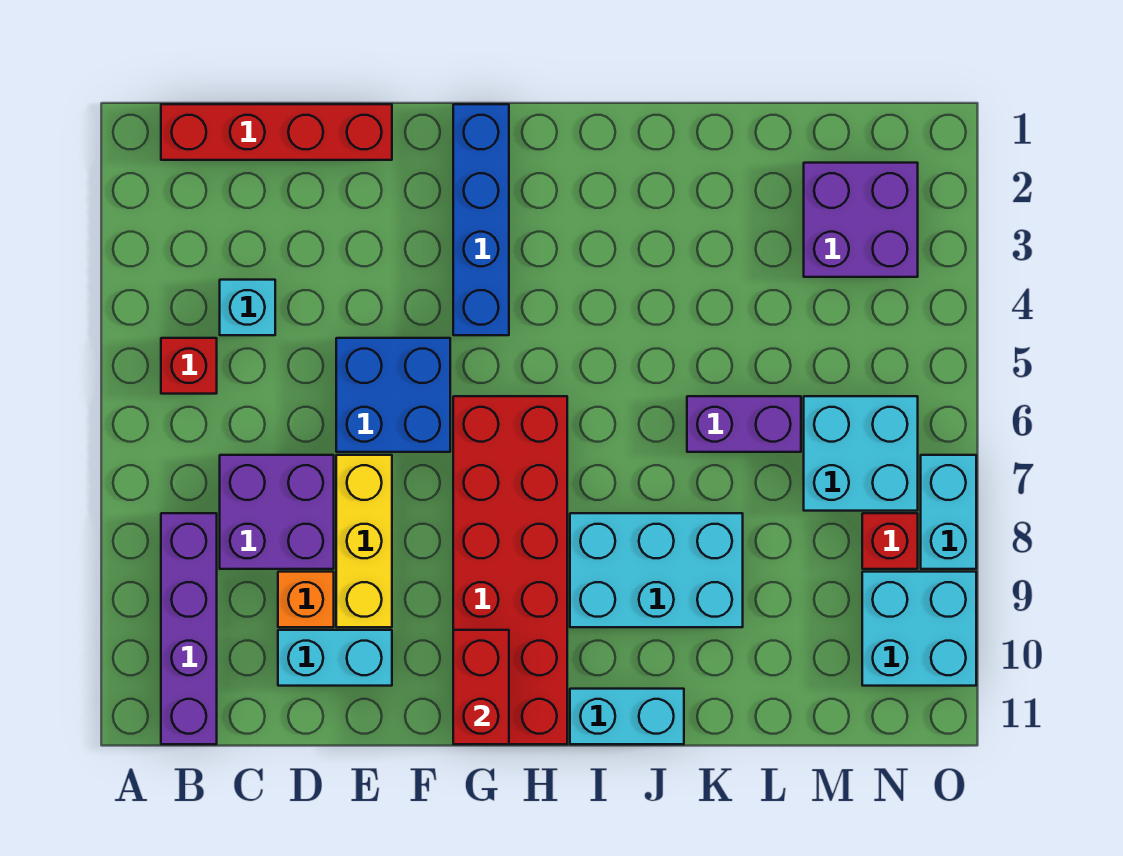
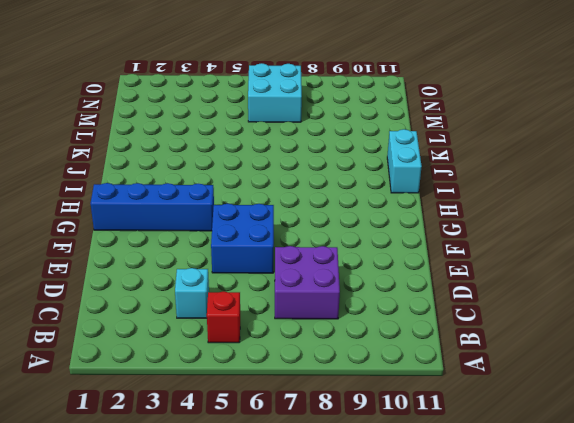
none -> red brick B1:E1 level 1
none -> purple brick B8:B11 level 1
none -> orange brick D9 level 1

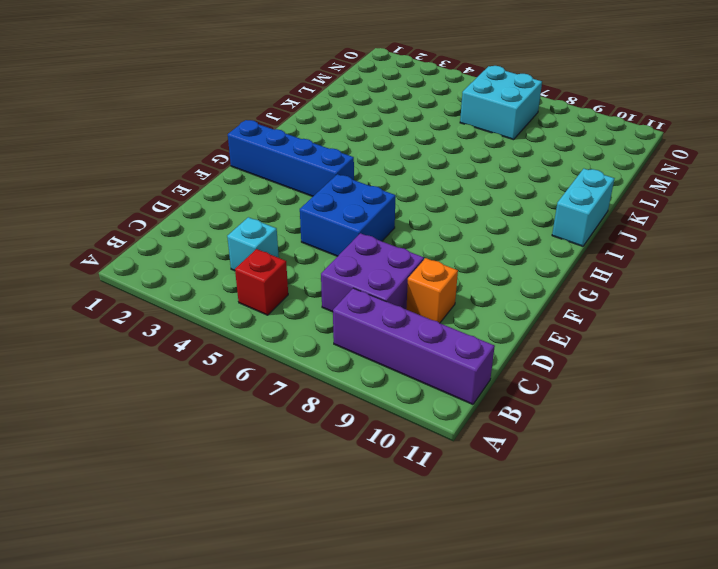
none -> red brick B1:E1 level 1
none -> cyan brick D10:E10 level 1
none -> yellow brick E7:E9 level 1

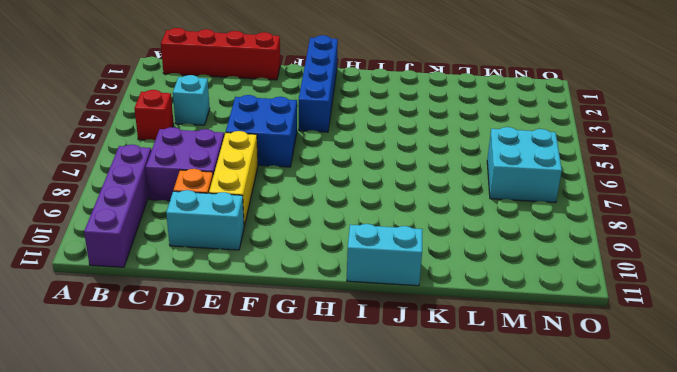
none -> red brick G6:H11 level 1
none -> cyan brick I8:K9 level 1
none -> purple brick K6:L6 level 1

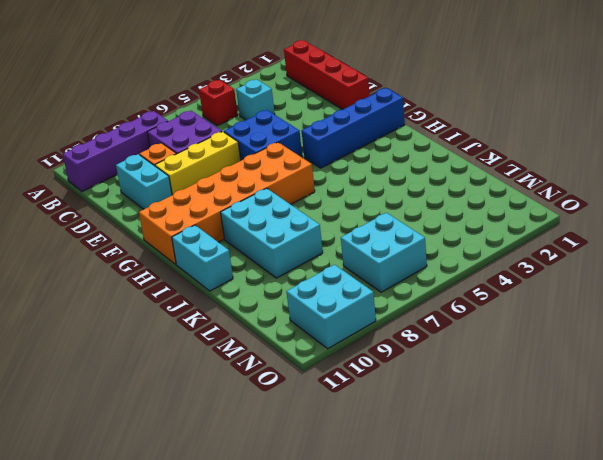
orange brick G6:H11 level 1 -> red brick G6:H11 level 1
none -> purple brick K6:L6 level 1
none -> purple brick M2:N3 level 1
none -> red brick N8 level 1

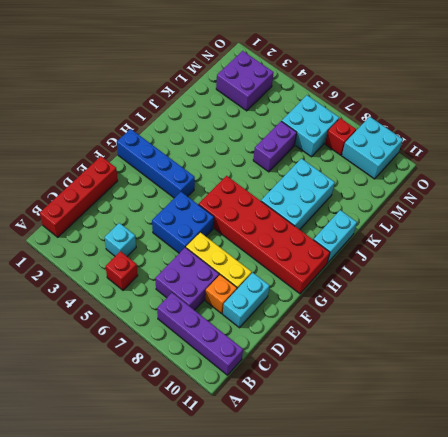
none -> cyan brick O7:O8 level 1
none -> red brick G10:G11 level 2

